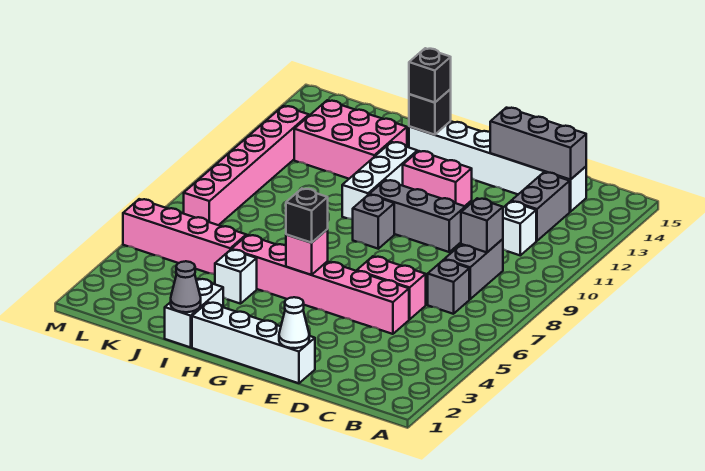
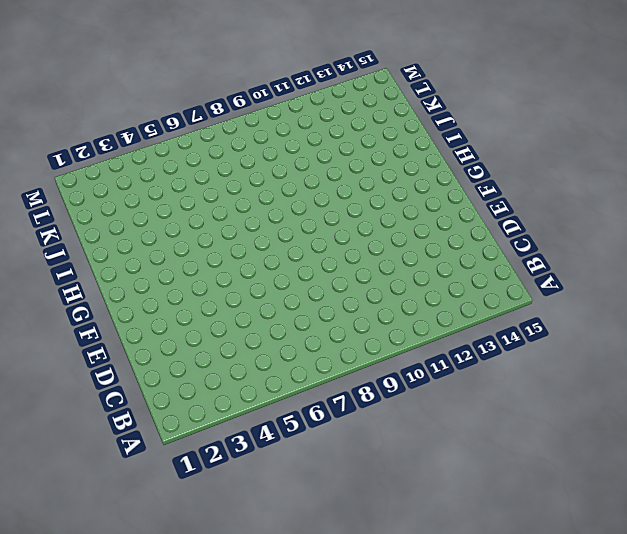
none -> grey brick C7 level 1
none -> grey brick C8:C9 level 1
none -> white brick C11 level 1

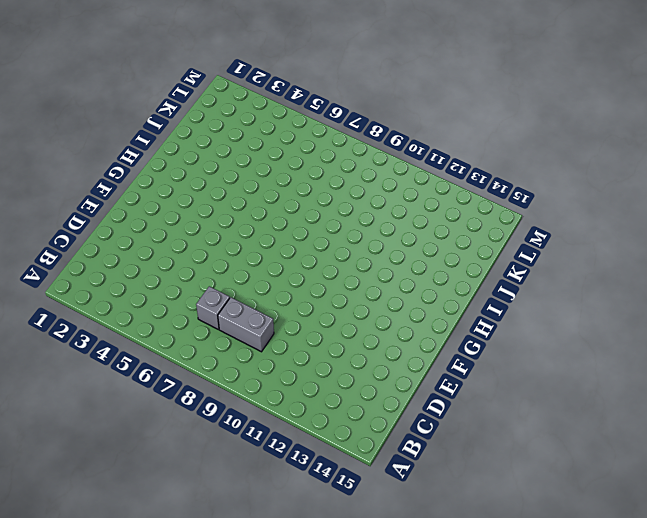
none -> white brick C11 level 1
none -> grey brick C12:C13 level 1
none -> white brick C14:H14 level 1

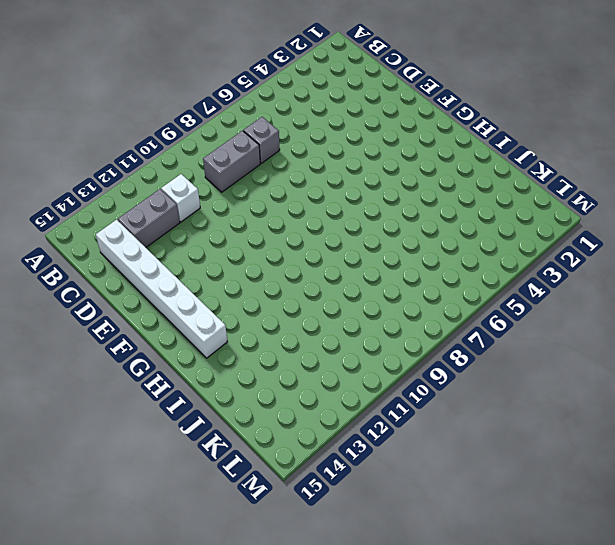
none -> pink brick D5:I5 level 1
none -> pink brick D6:E6 level 1
none -> white brick E1:H1 level 1

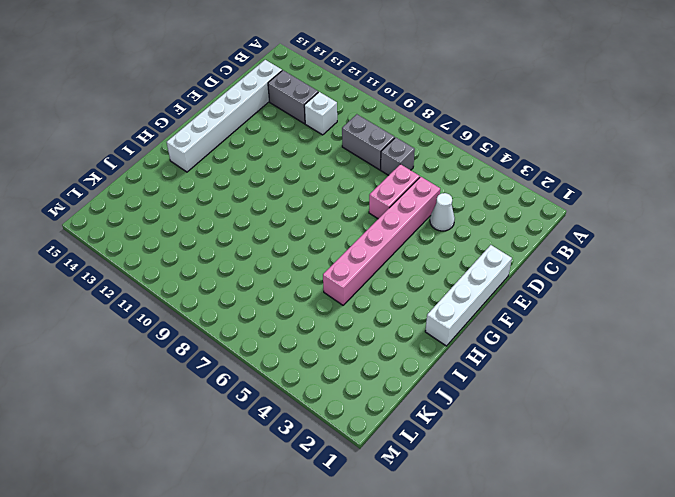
white cone D4 level 1 -> white cone E1 level 2
none -> grey brick E10:G10 level 1
none -> pink brick F12:G12 level 1
none -> grey brick G9 level 1

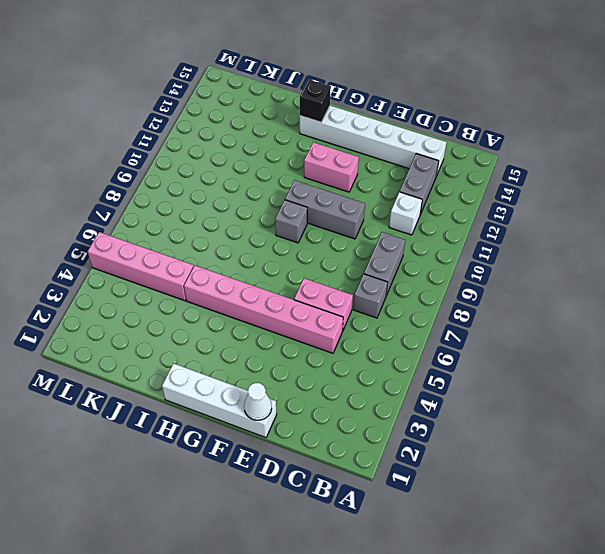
none -> white brick H10:H12 level 1
none -> white brick I1:I2 level 1
none -> white brick I4 level 1

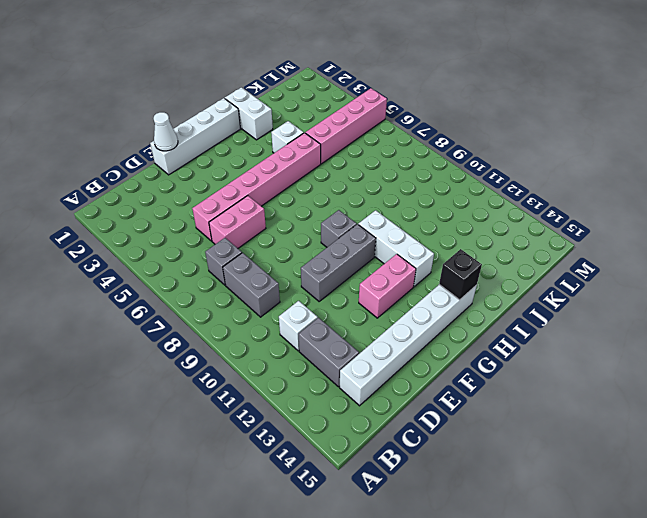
none -> pink brick I12:K13 level 1
none -> pink brick L7:L12 level 1
none -> grey brick C9 level 2

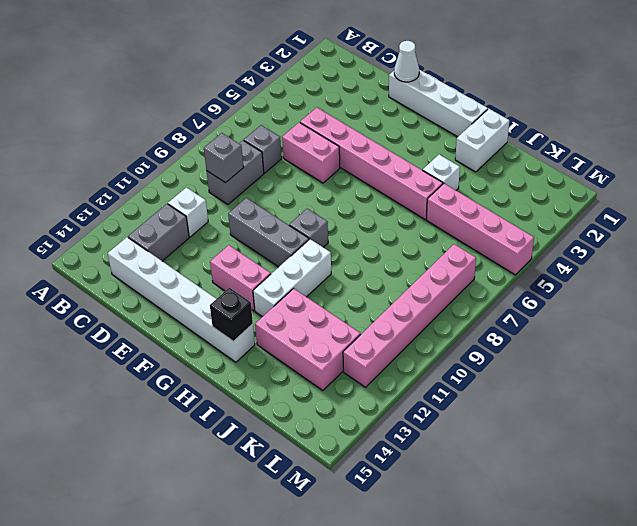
none -> grey brick C14:E14 level 2
none -> pink brick G5 level 2
none -> grey cone I1 level 2

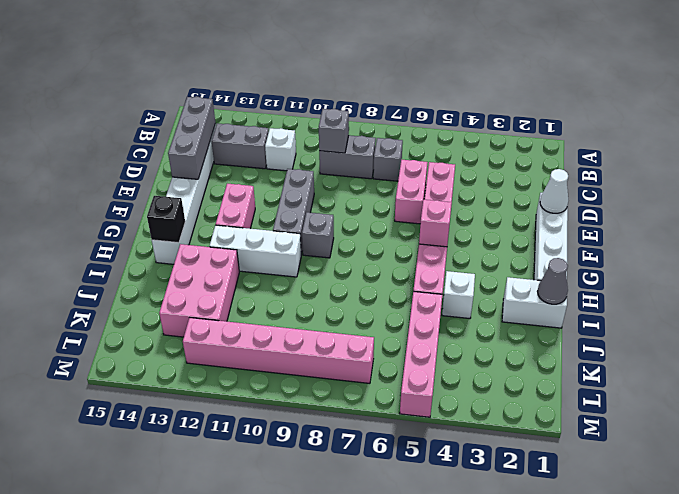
none -> black brick G5 level 3
none -> black brick H14 level 3

